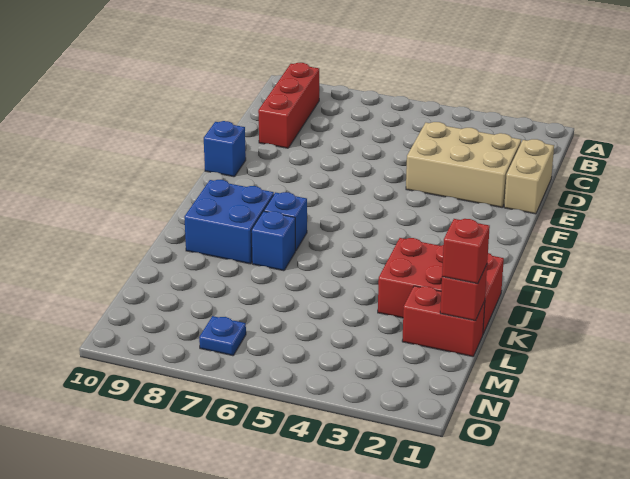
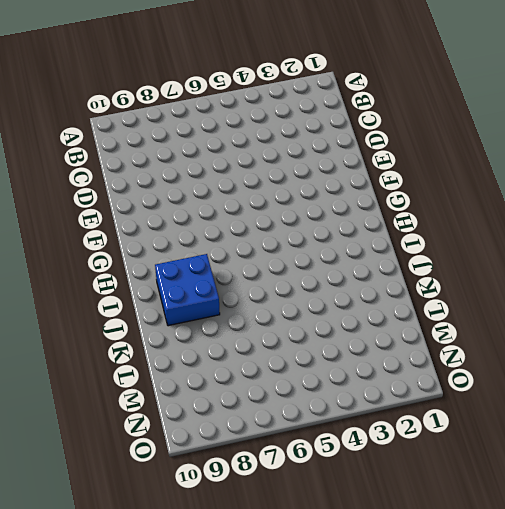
none -> red brick B9:D9 level 1
none -> tan brick D1:E1 level 1
none -> tan brick D2:E4 level 1

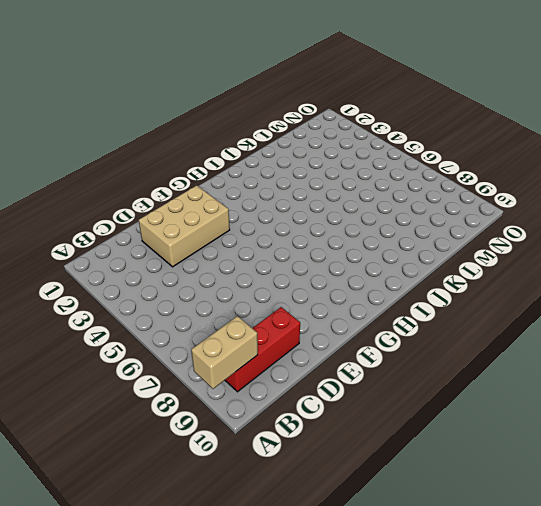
tan brick A9:B9 level 2 -> tan brick D1:E1 level 1
tan brick D2:F3 level 1 -> tan brick D2:E4 level 1
none -> blue brick F10 level 1
none -> blue brick I7 level 1
none -> blue brick I8:J9 level 1

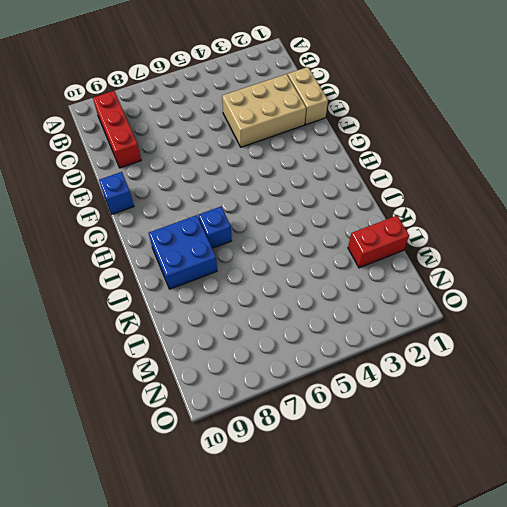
none -> red brick J1:K3 level 1
none -> blue brick J7 level 1
none -> blue plate N7 level 1

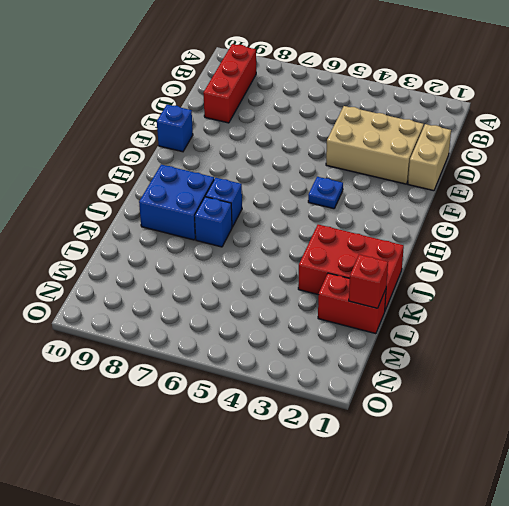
blue plate G4 level 1 -> blue plate N7 level 1
none -> red brick L1 level 3

